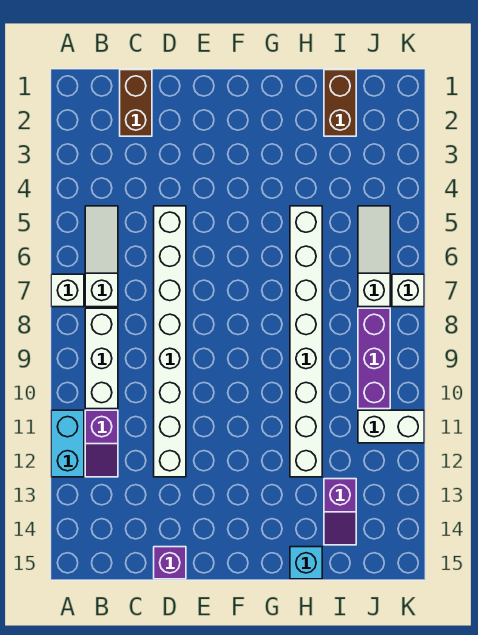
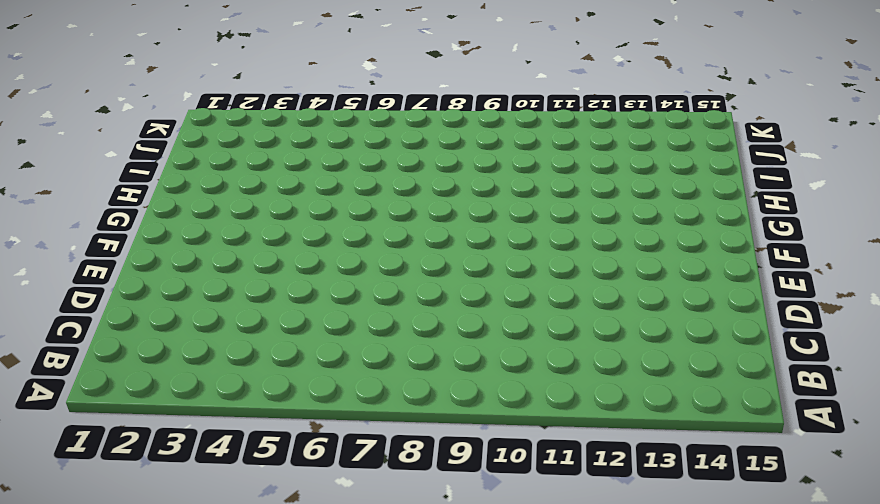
none -> white brick A7 level 1
none -> cyan brick A11:A12 level 1
none -> white slope B5:B7 level 1 top 7

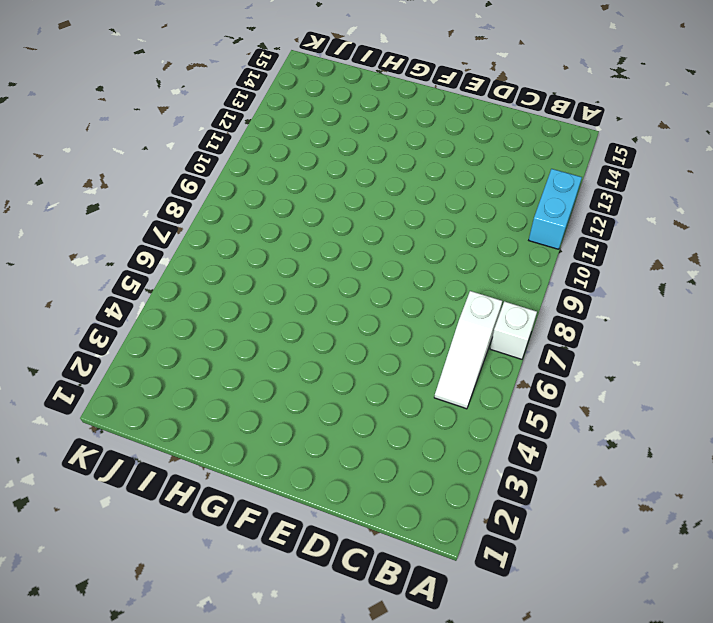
none -> white brick B8:B10 level 1
none -> purple slope B11:B12 level 1 top 11
none -> brown brick C1:C2 level 1

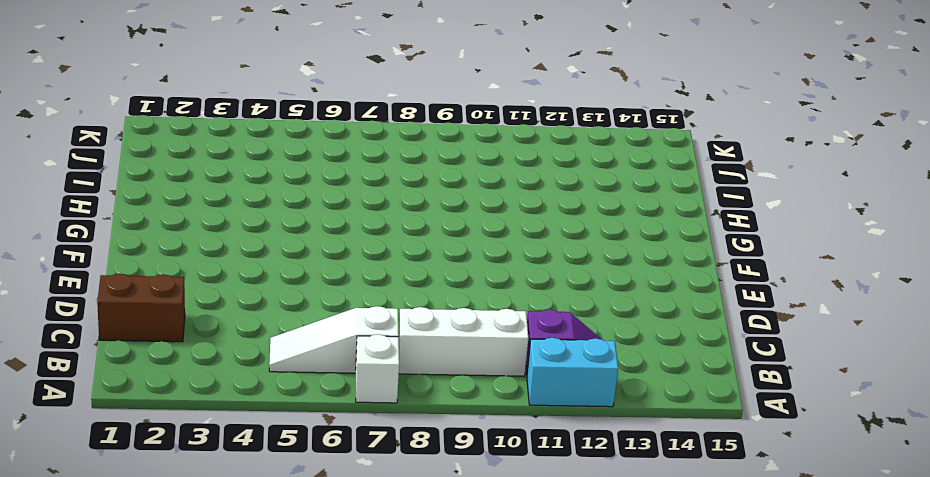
none -> white brick D5:D12 level 1
none -> purple brick D15 level 1
none -> white brick H5:H12 level 1

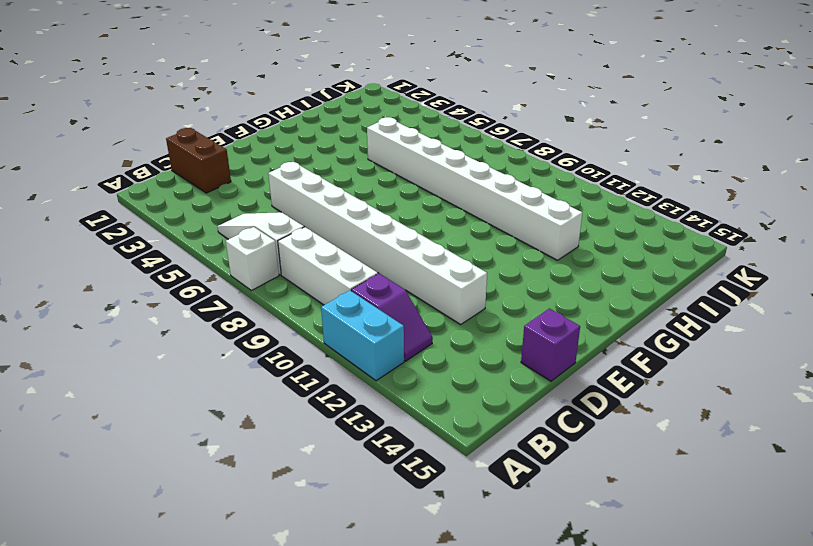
none -> cyan brick H15 level 1
none -> brown brick I1:I2 level 1
none -> purple slope I13:I14 level 1 top 13

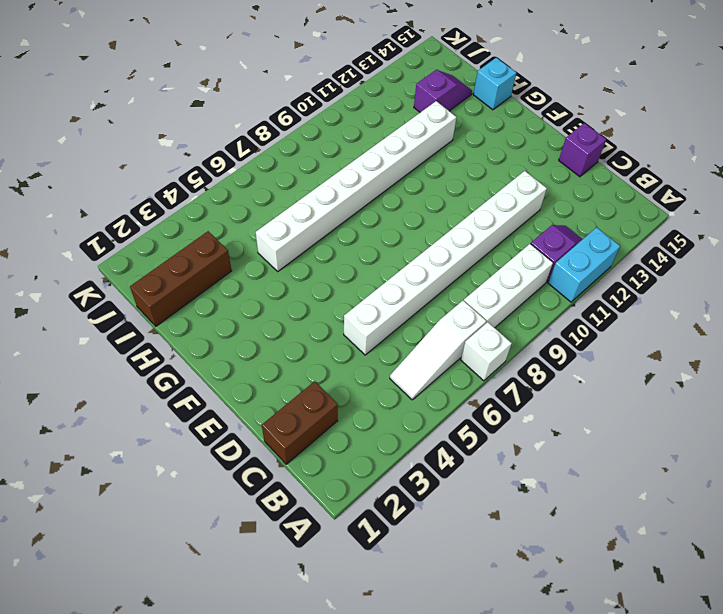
brown brick I1:I3 level 1 -> brown brick I1:I2 level 1
none -> white slope J5:J7 level 1 top 7
none -> purple brick J8:J10 level 1
none -> white brick J11:K11 level 1

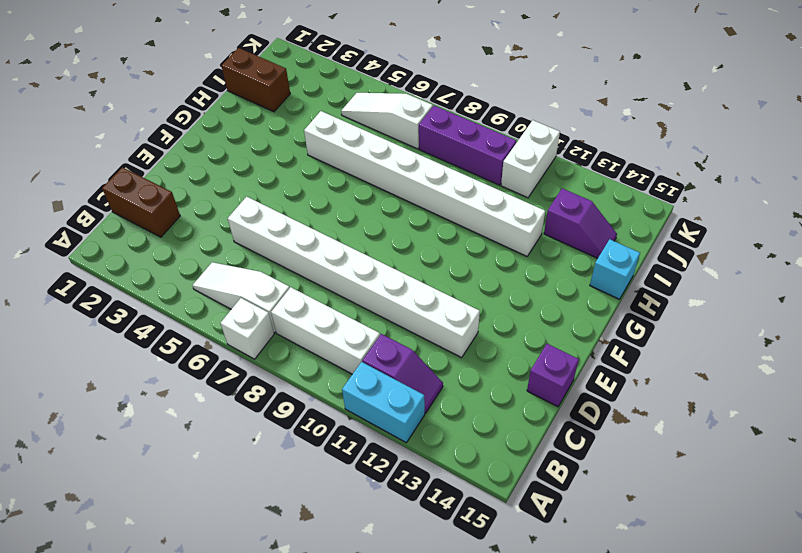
none -> white brick K7 level 1

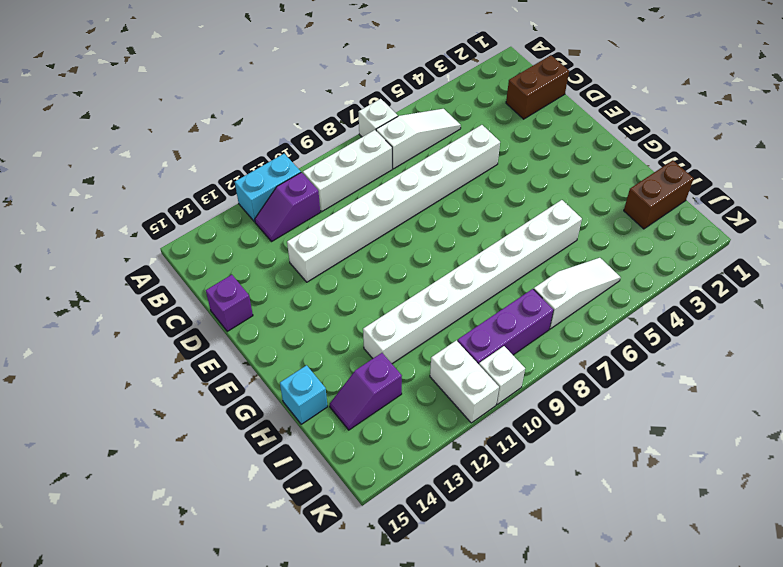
white brick K10 level 1 -> white brick K7 level 1

